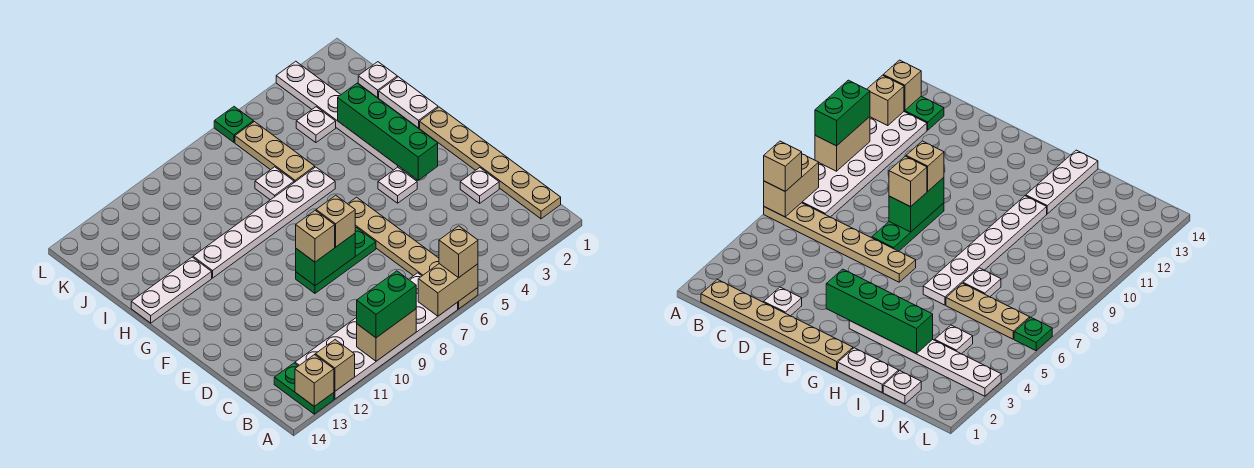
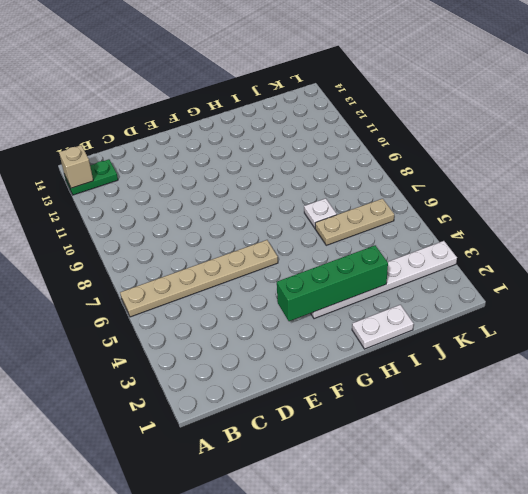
none -> white plate A7:B12 level 1
none -> tan plate B1:G1 level 1
none -> white plate D2 level 1

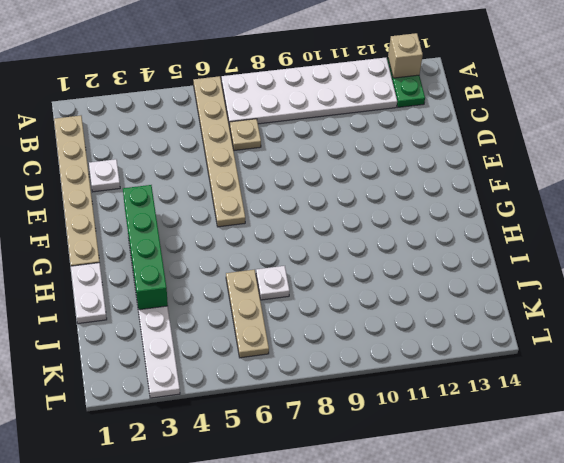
tan plate C7 level 1 -> none
none -> green plate E7:E9 level 1
none -> white plate F4 level 1
none -> white plate H6:H11 level 1

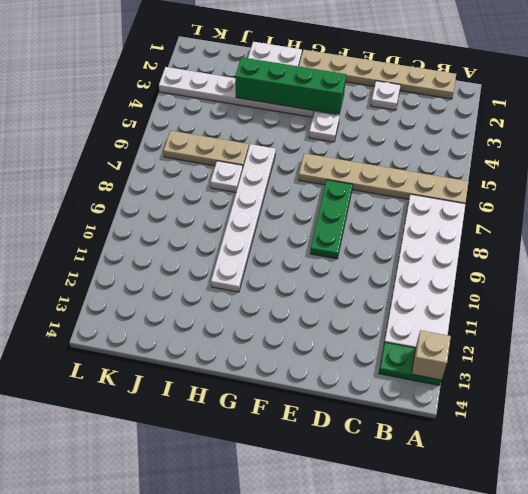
none -> white plate H12:H14 level 1
none -> white plate J1 level 1
none -> white plate J4 level 1

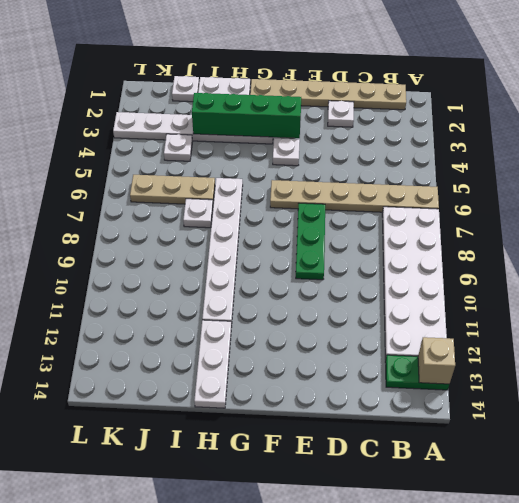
none -> green plate L6 level 1
none -> tan brick A6:A7 level 2
none -> tan brick A9:A10 level 2

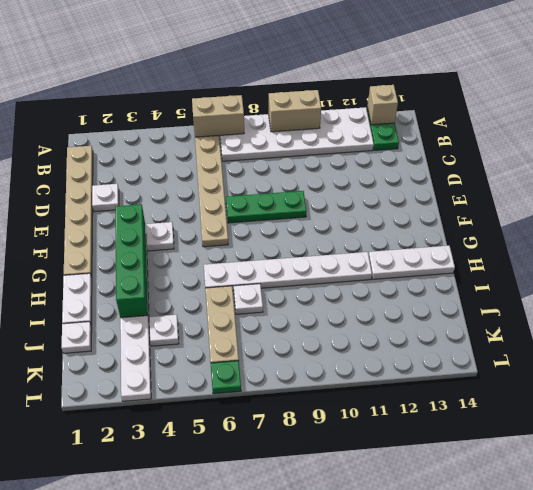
none -> tan brick A12 level 2
none -> green brick E8:E9 level 2
none -> tan brick A6 level 3

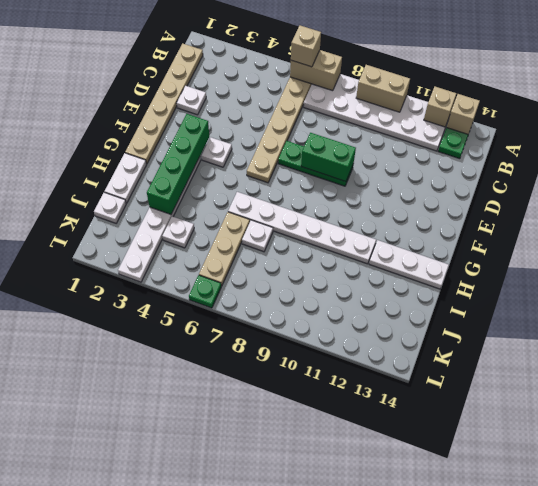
none -> green brick A9:A10 level 3
none -> tan brick E8 level 3
none -> tan brick E9 level 3

